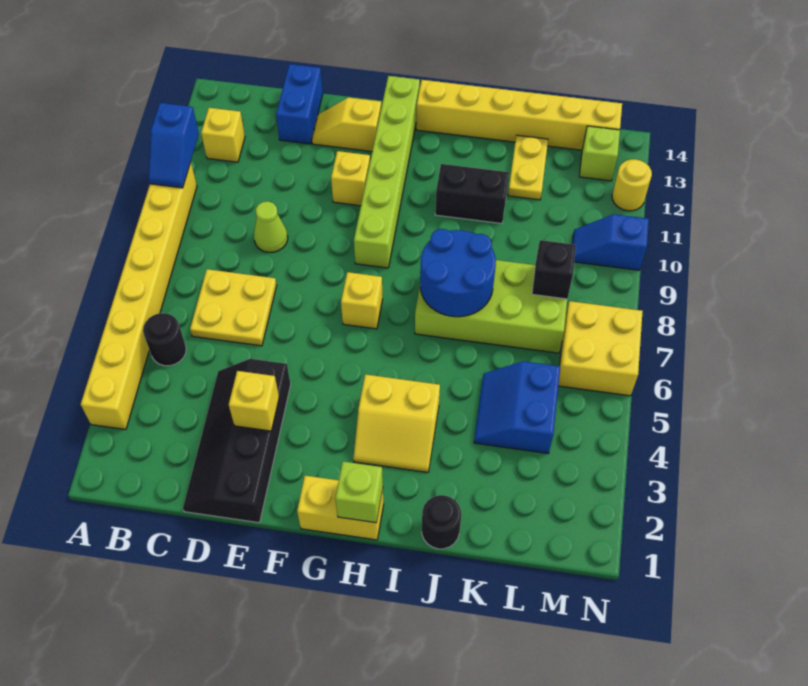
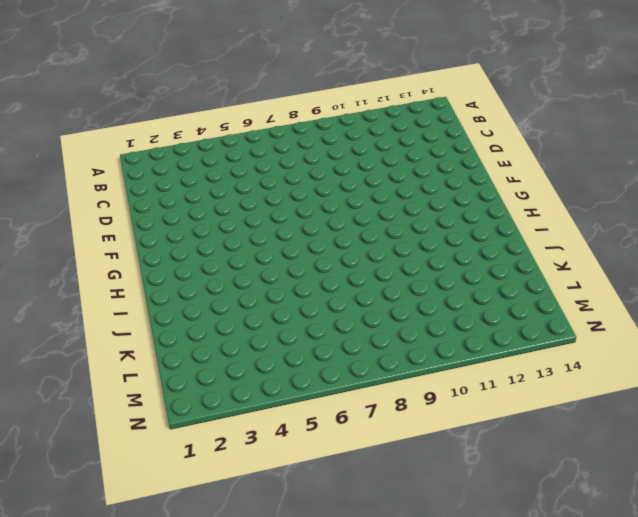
none -> yellow brick A3:A10 level 1
none -> black round brick B5 level 1
none -> yellow brick B12 level 1

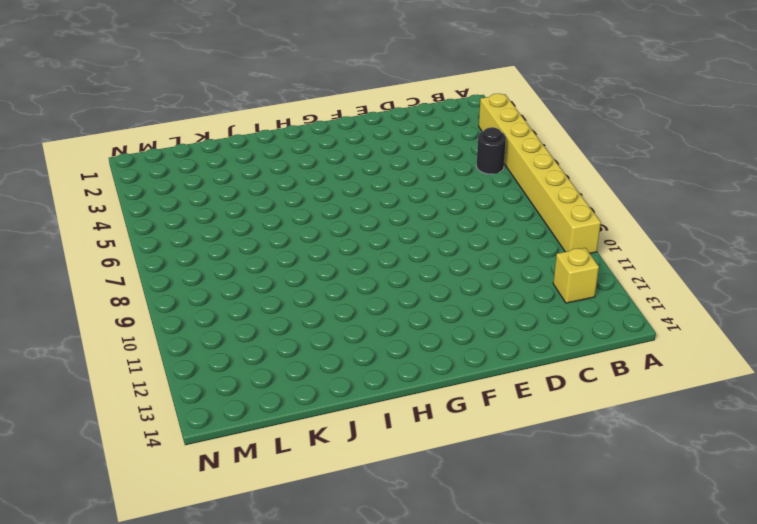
none -> yellow plate C6:D7 level 1
none -> black slope D1:E4 level 1 top E
none -> lime cone D9 level 1

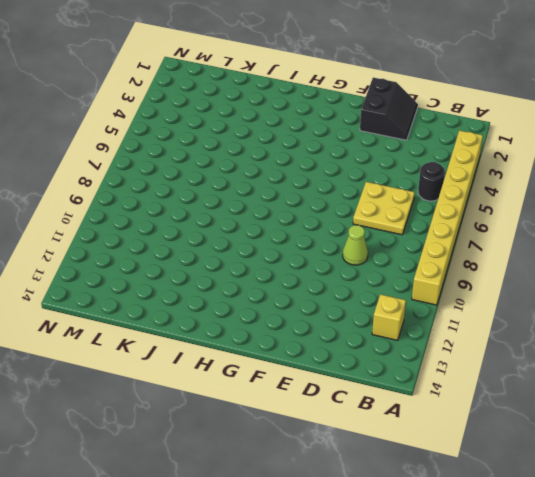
black slope D1:E2 level 1 top E -> black slope D1:E4 level 1 top E
none -> blue brick D13:D14 level 1
none -> yellow slope E13:F13 level 1 top F
none -> yellow brick F11 level 1

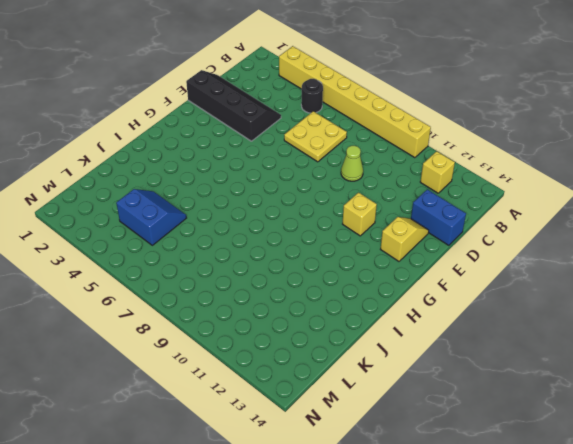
none -> yellow brick G1:H1 level 1
none -> yellow brick G7 level 1
none -> lime brick G9:G14 level 1

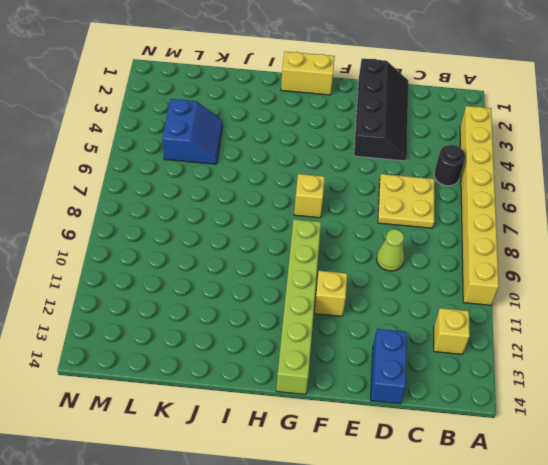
none -> yellow slope E13:F13 level 1 top F
none -> yellow slope H3:I4 level 1 top 4
none -> yellow brick H14:M14 level 1

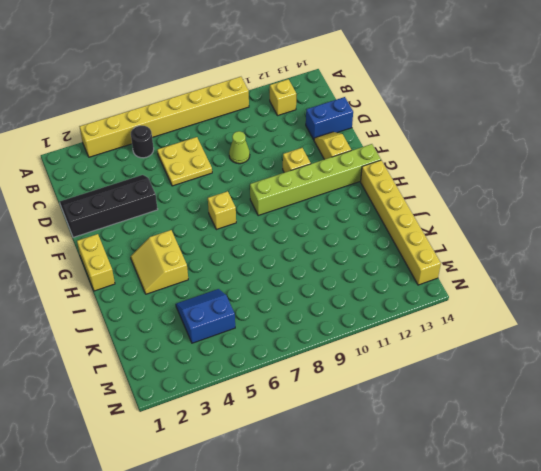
none -> lime brick I7:L8 level 1
none -> black brick I11:J11 level 1
none -> black round brick J1 level 1

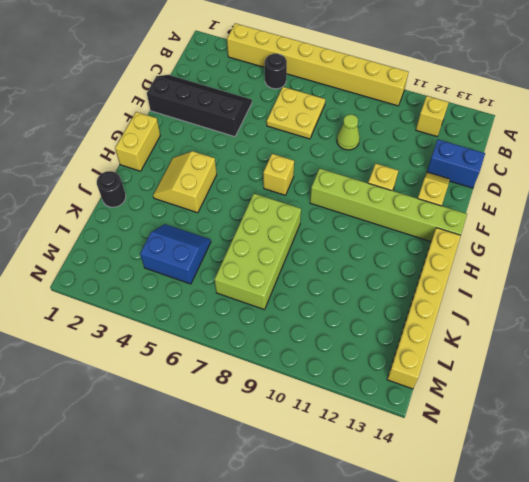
none -> black brick I11:J11 level 1
none -> yellow plate K12:K13 level 1
none -> yellow brick M6:N7 level 1

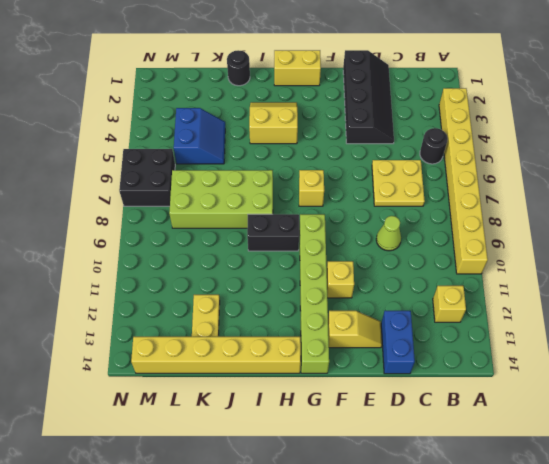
black brick H9:I9 level 1 -> black brick I11:J11 level 1
black brick M6:N7 level 1 -> yellow brick M6:N7 level 1
none -> blue slope M10:N10 level 1 top N
none -> lime brick M13 level 1
none -> yellow round brick N12 level 1

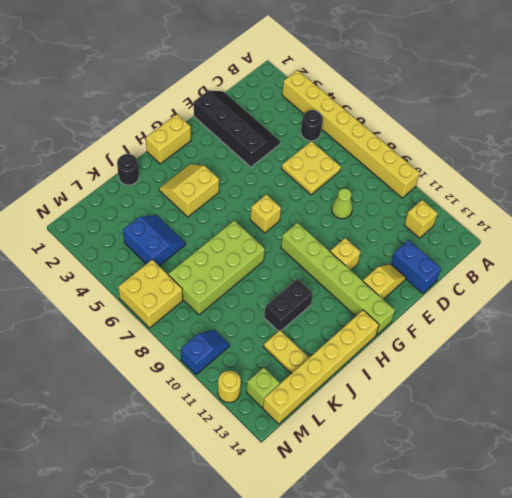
none -> blue slope A10:A11 level 2 top 11
none -> yellow brick E3 level 2
none -> lime brick H1 level 2

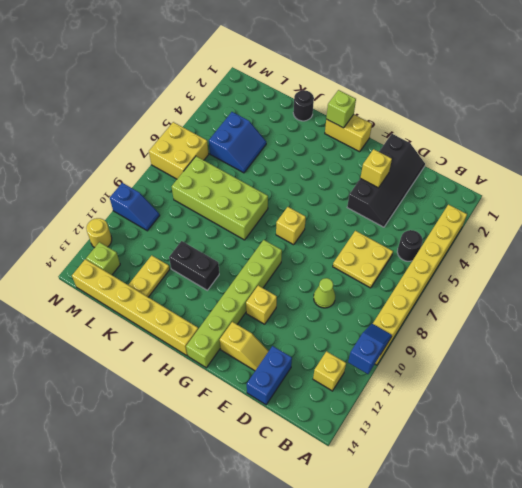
none -> yellow slope H3:I4 level 1 top 4
none -> blue round brick I7:J8 level 2
none -> black brick L8 level 2

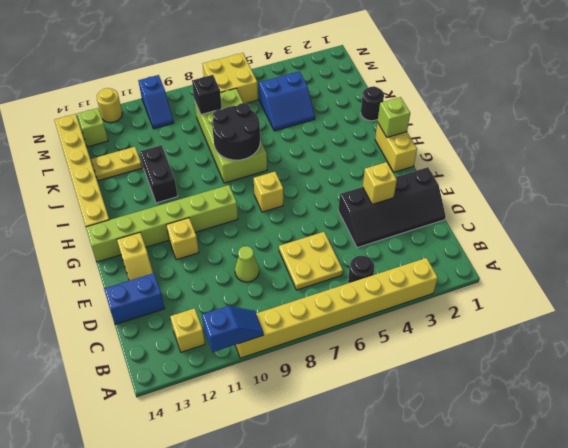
black round brick I7:J8 level 2 -> blue round brick I7:J8 level 2
none -> yellow slope H3:I4 level 1 top 4

